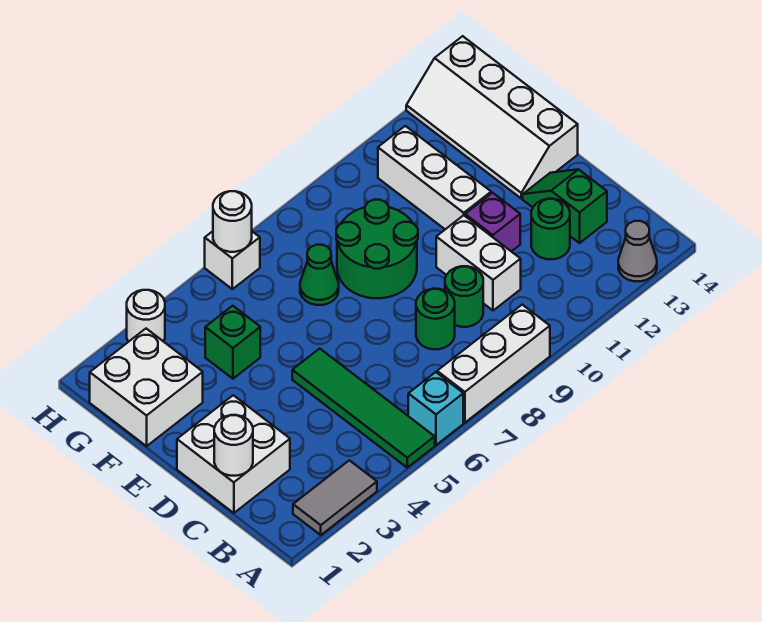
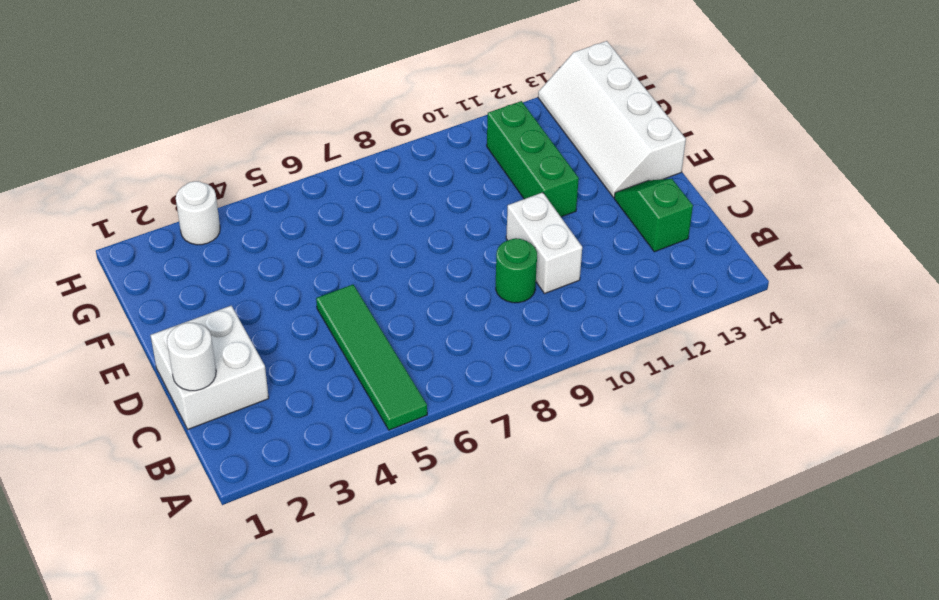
green brick E11:G11 level 1 -> white brick E11:G11 level 1
none -> grey tile A2:A3 level 1
none -> cyan brick A6 level 1
none -> white brick A7:A9 level 1

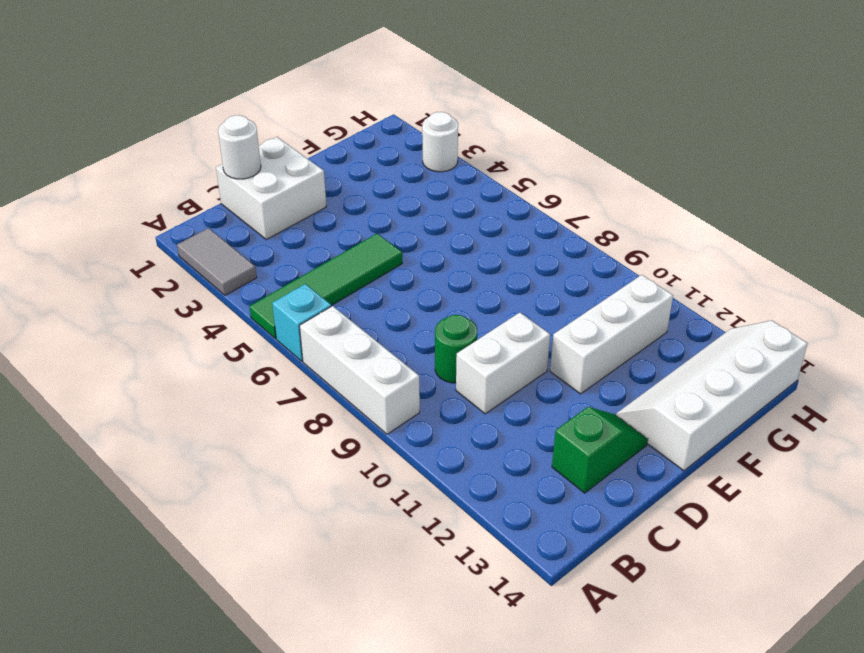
none -> grey cone A13 level 1
none -> green round brick C8 level 1
none -> green round brick C12 level 1

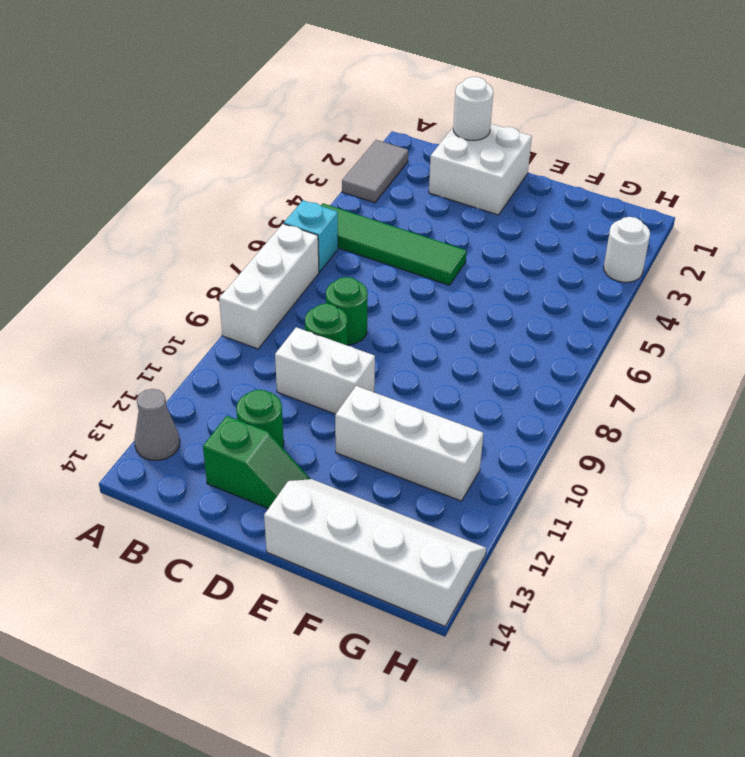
none -> purple brick D11 level 1
none -> green round brick E8:F9 level 1
none -> white brick F1:G2 level 1

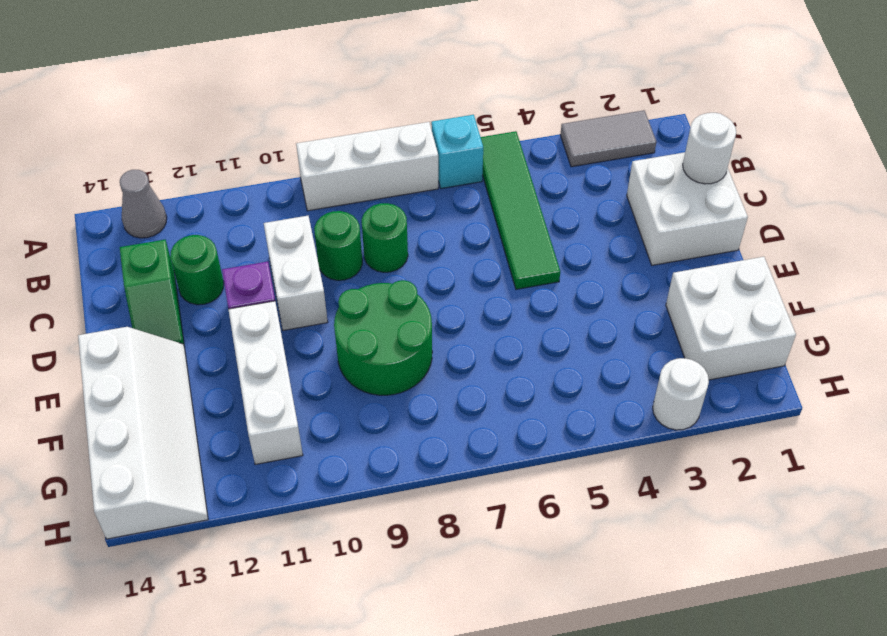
none -> green brick F4 level 1
none -> green cone F7 level 1
none -> white brick H6 level 1

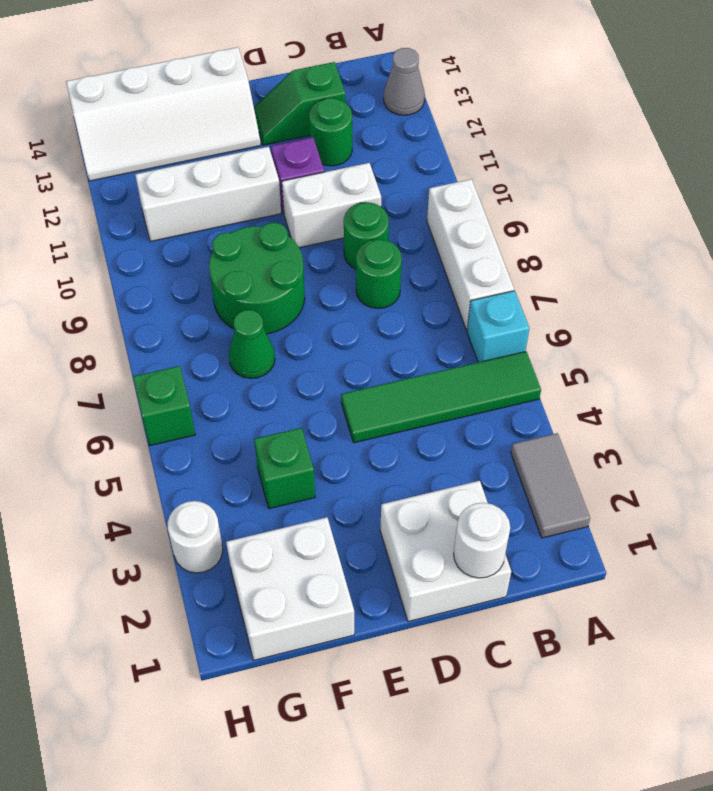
green brick H6 level 1 -> white brick H6 level 1
none -> white round brick H6 level 2

